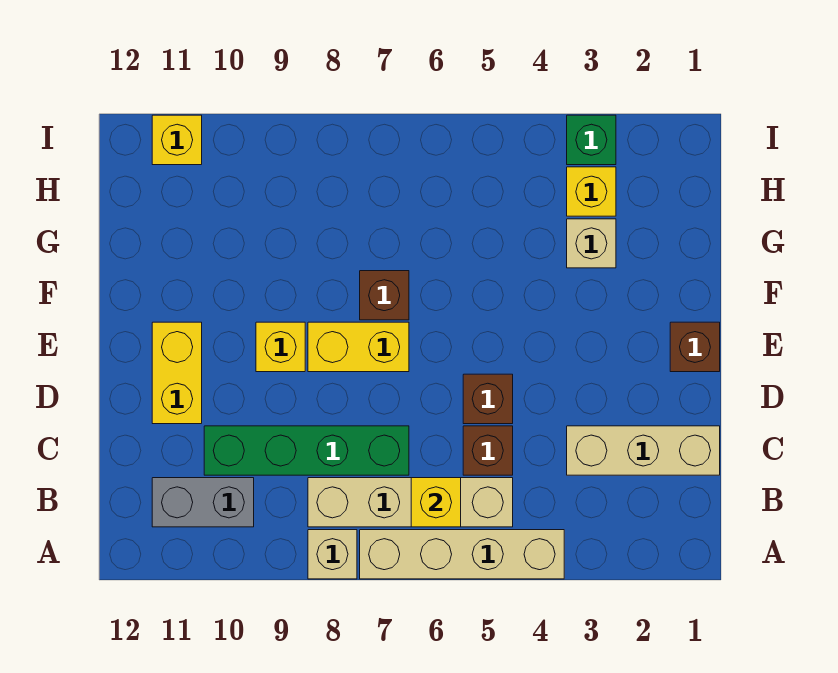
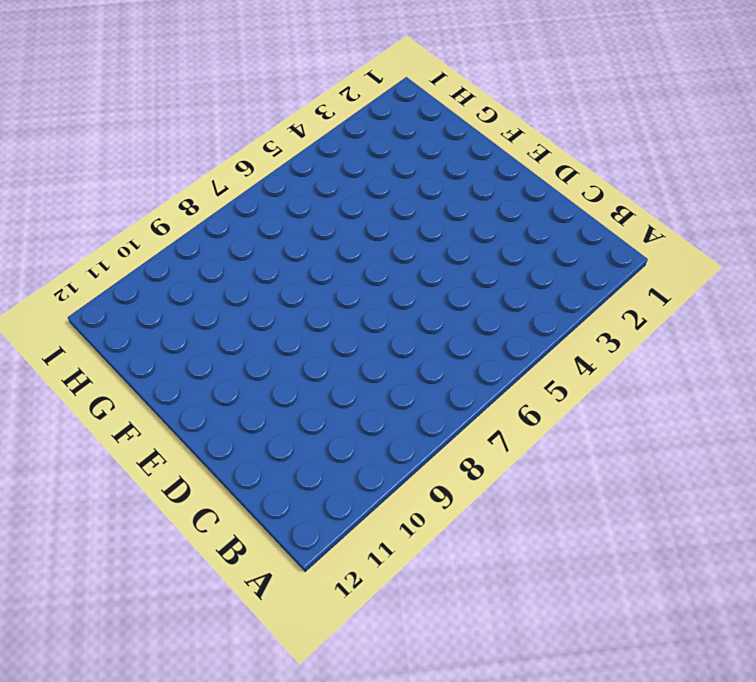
none -> tan brick A4:A7 level 1
none -> tan brick A8 level 1
none -> tan brick B5:B8 level 1

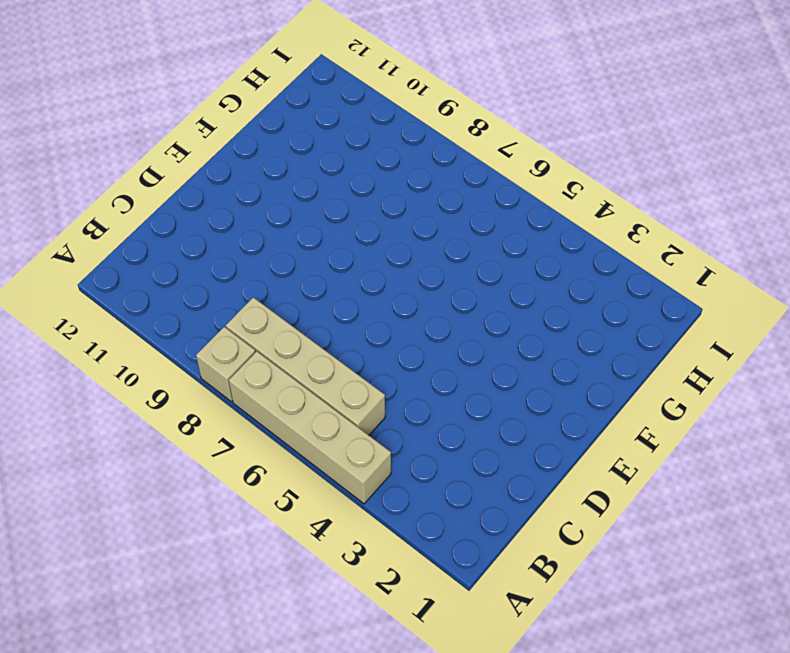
none -> grey brick B10:B11 level 1
none -> tan brick C1:C3 level 1
none -> brown brick C5 level 1

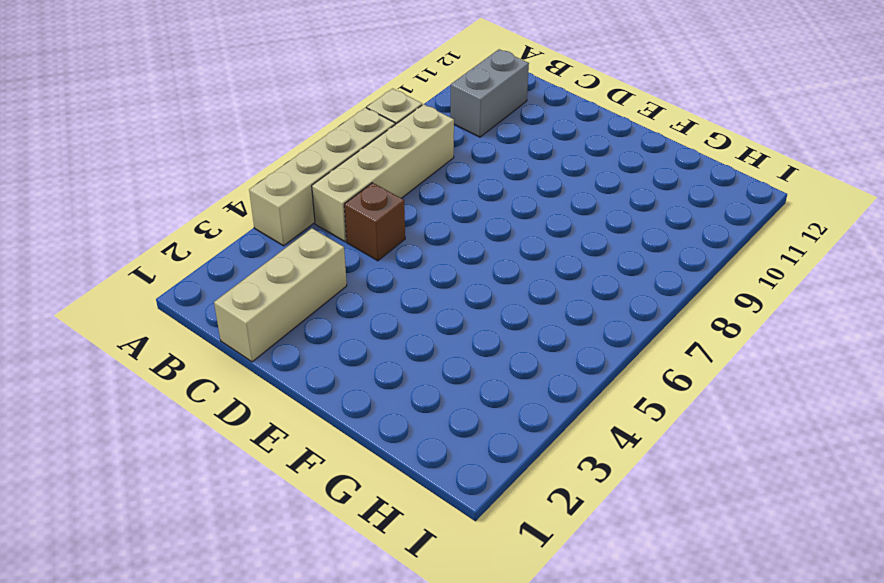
none -> green brick C7:C10 level 1
none -> brown brick D5 level 1
none -> yellow brick D11:E11 level 1

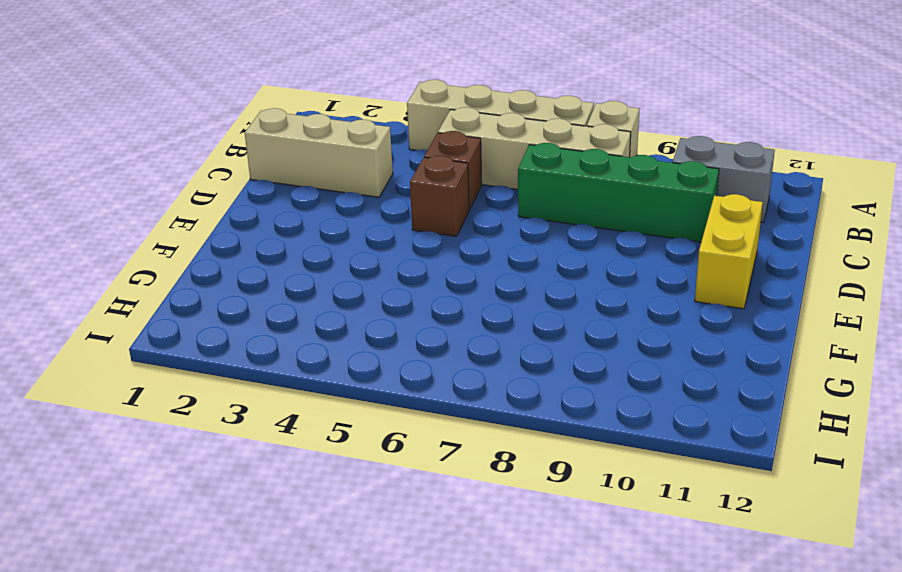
none -> brown brick E1 level 1
none -> yellow brick E7:E8 level 1
none -> yellow brick E9 level 1

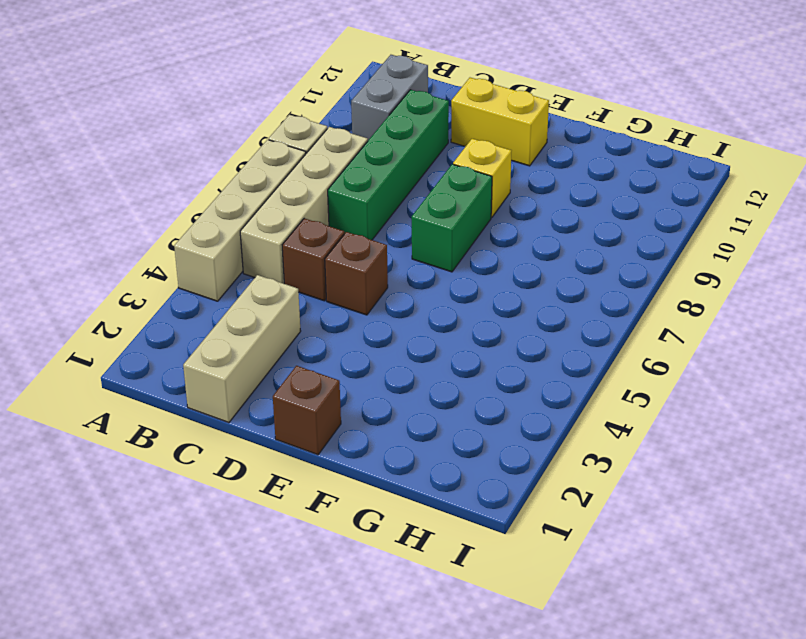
green brick E7:E8 level 1 -> yellow brick E7:E8 level 1
none -> brown brick F7 level 1
none -> tan brick G3 level 1
none -> yellow brick H3 level 1

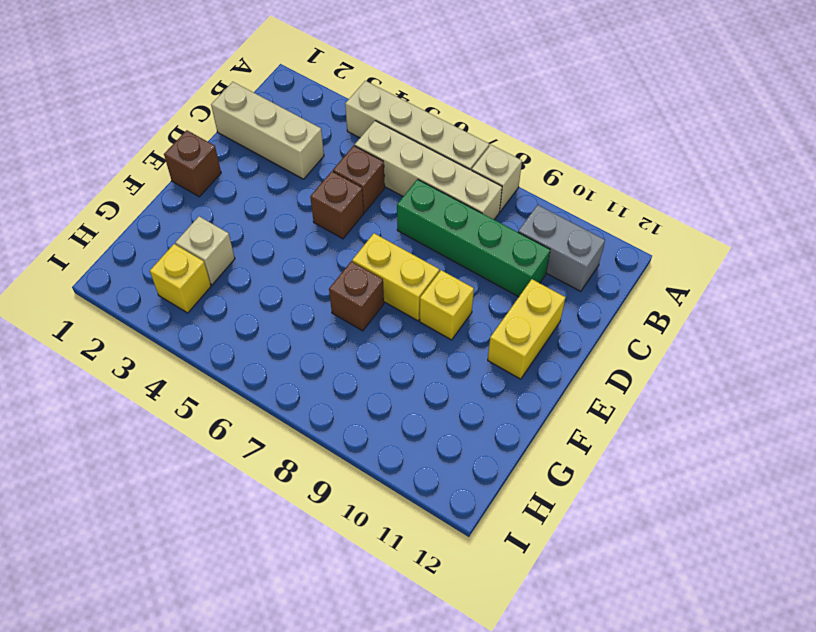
none -> green brick I3 level 1
none -> yellow brick I11 level 1
none -> yellow brick B6 level 2

